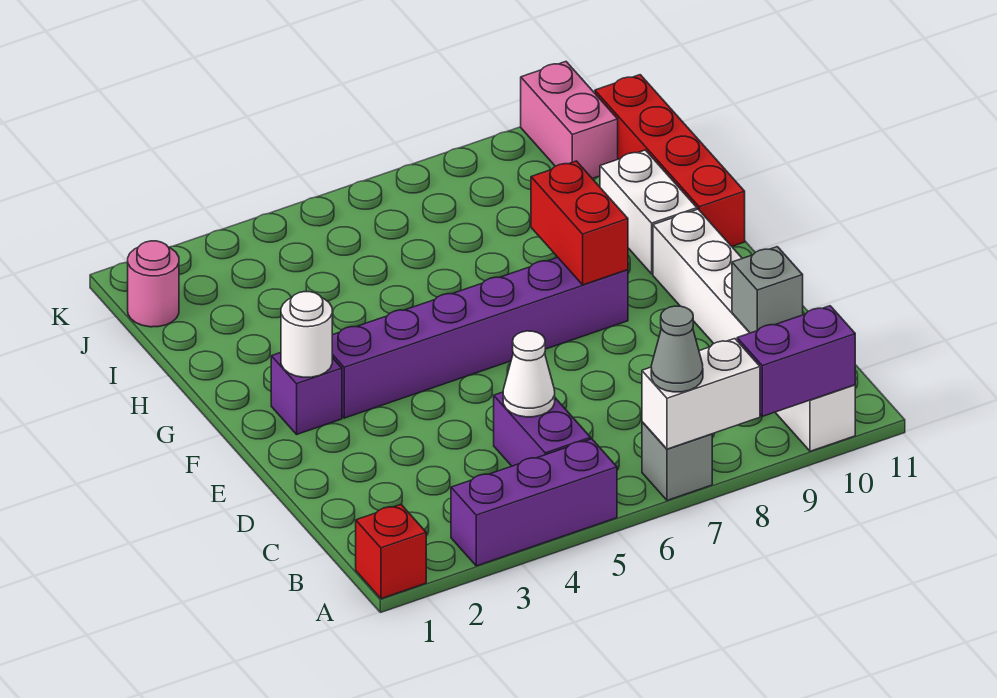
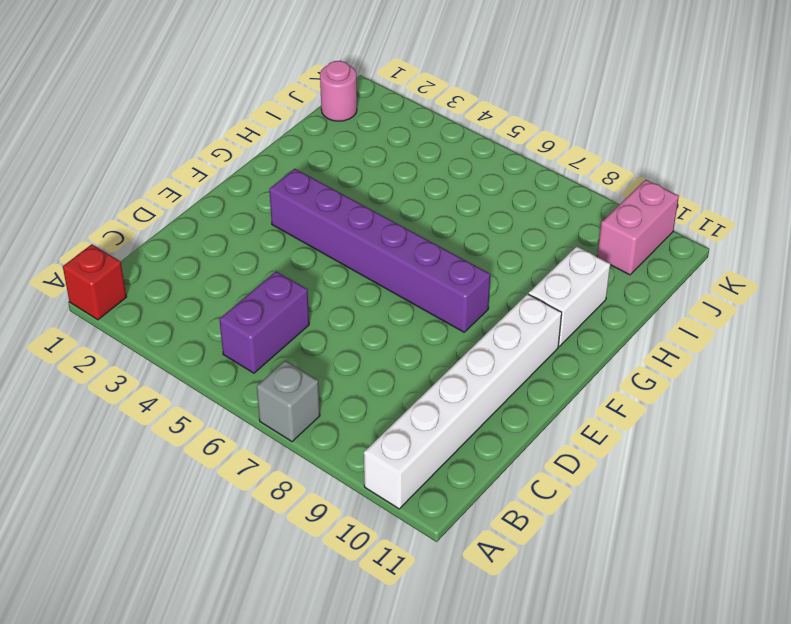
none -> purple brick A3:A5 level 1
none -> purple brick F2 level 1
none -> red brick G11:J11 level 1

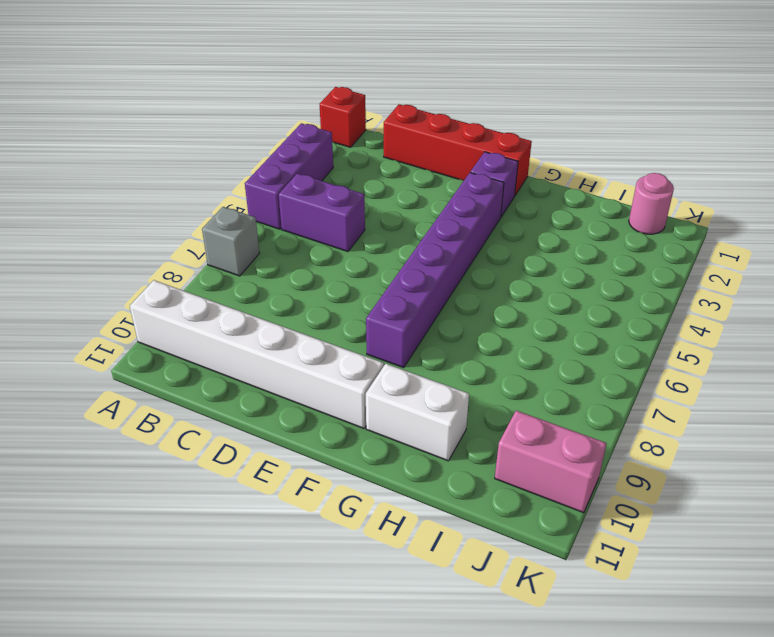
red brick C1:F1 level 1 -> red brick G11:J11 level 1
none -> white brick A7:A8 level 2
none -> purple brick A9:A10 level 2
none -> white cone C5 level 2

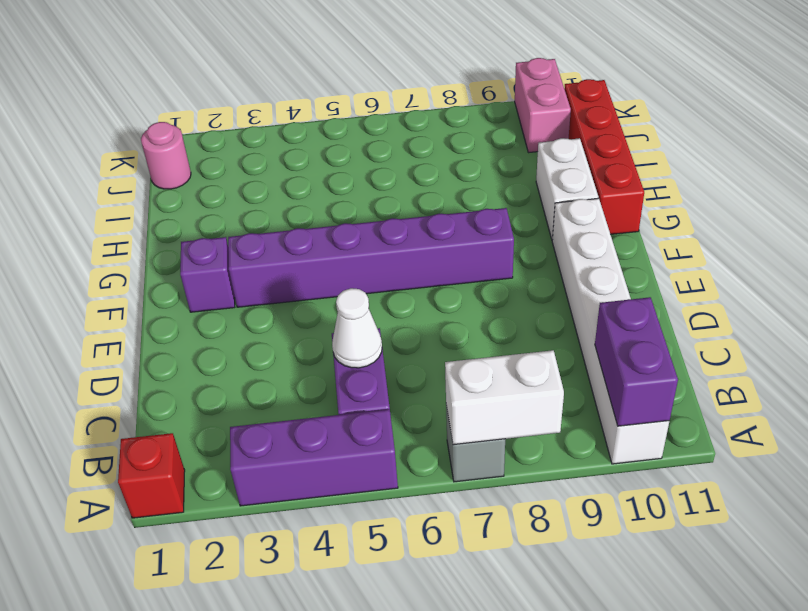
purple brick A10:B10 level 2 -> purple brick A9:A10 level 2
none -> grey brick C10 level 2
none -> white round brick F2 level 2
none -> red brick F8:G8 level 2

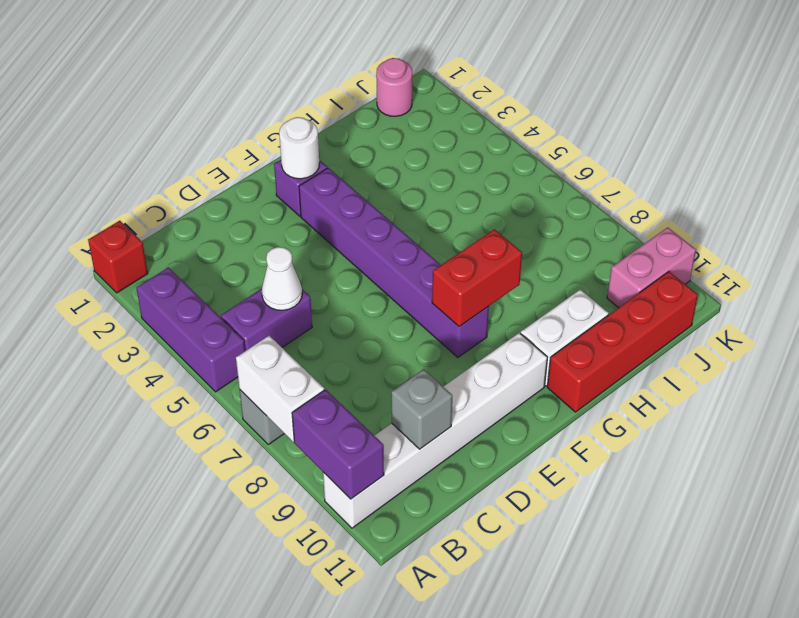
none -> grey cone A7 level 3

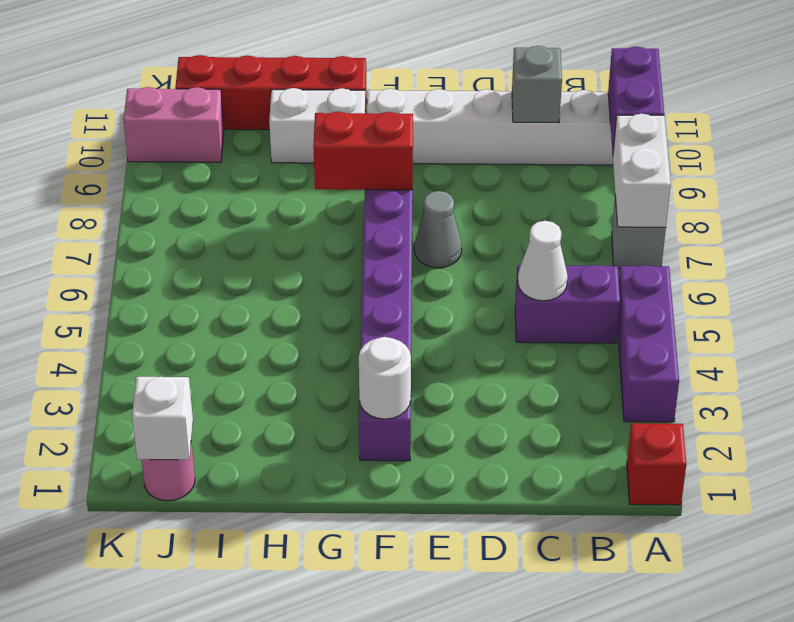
grey cone E7 level 1 -> grey cone A7 level 3
white brick J1 level 2 -> none

